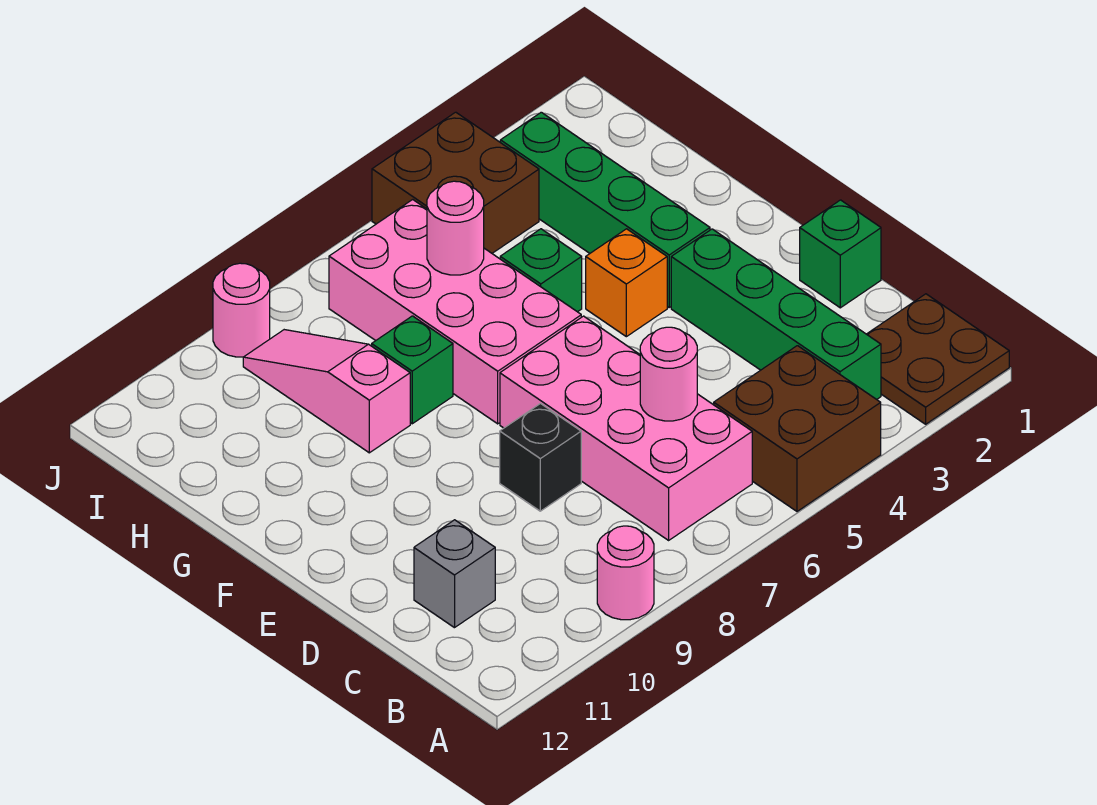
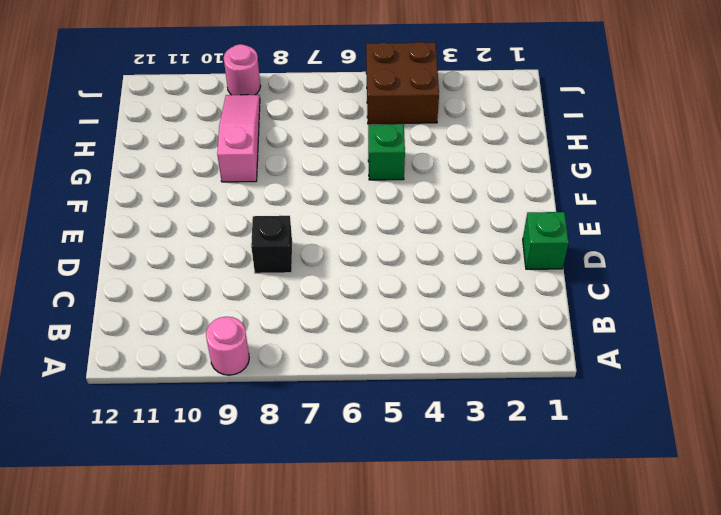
none -> brown plate A1:B2 level 1
none -> brown brick A4:B5 level 1
none -> green brick B3:E3 level 1

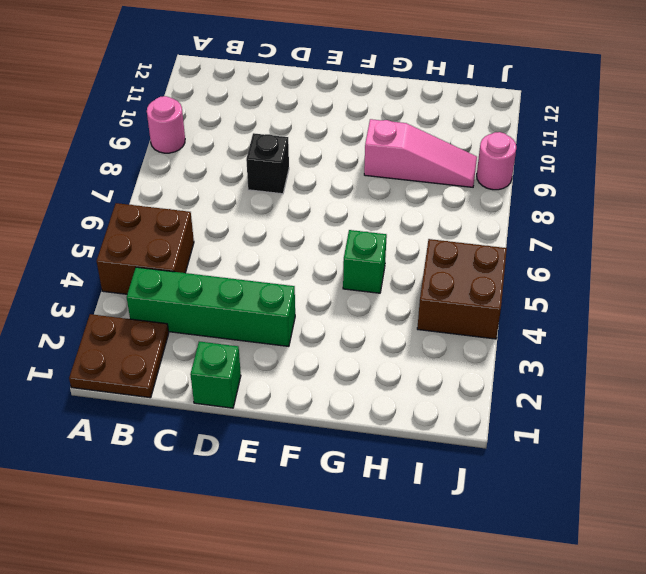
none -> pink brick B6:E7 level 1
none -> grey brick C11 level 1
none -> green brick F3:I3 level 1

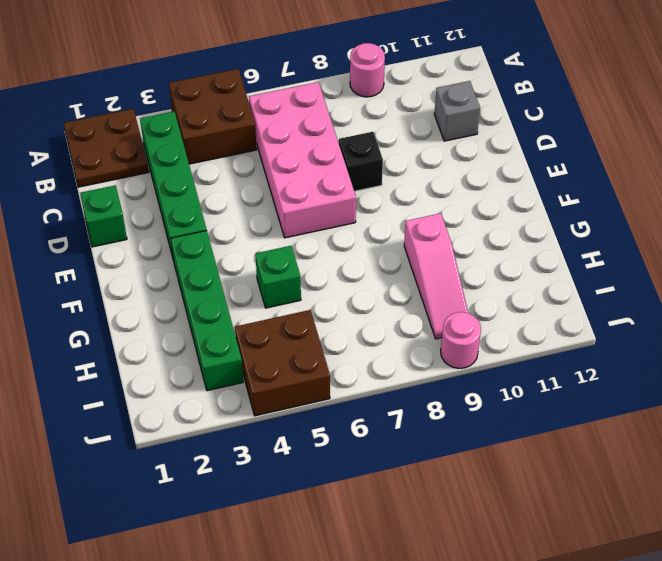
none -> orange brick F4 level 1
none -> pink brick F6:I7 level 1
none -> green brick G8 level 1

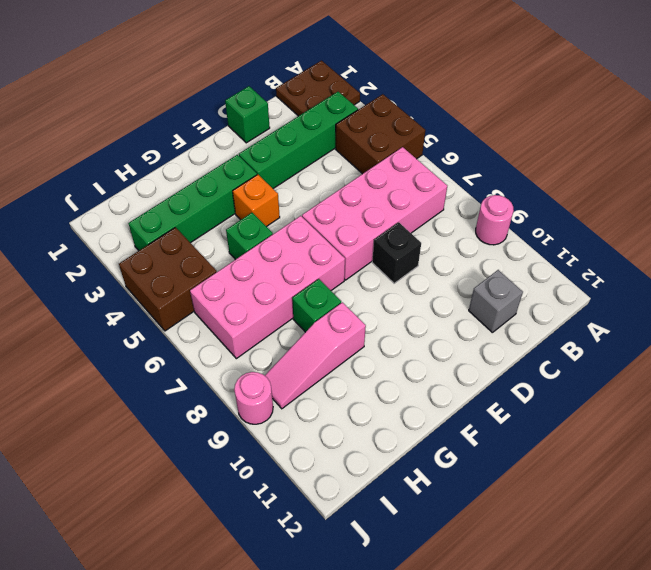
none -> pink round brick C6 level 2
none -> pink round brick H6 level 2

